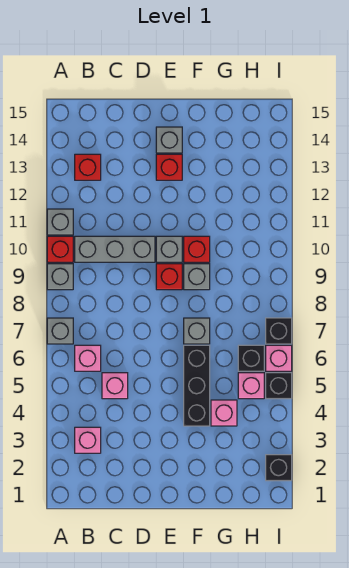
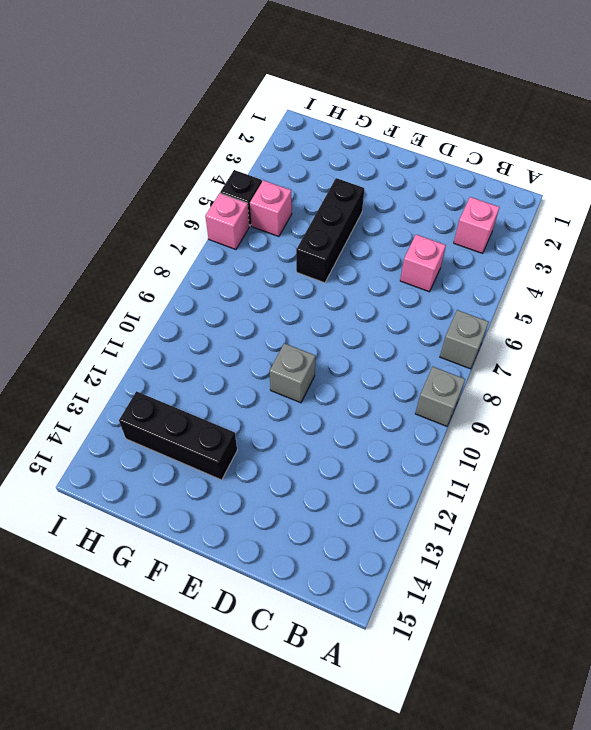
black brick F13:H13 level 1 -> none
none -> red brick A10 level 1
none -> grey brick A11 level 1
none -> pink brick B6 level 1

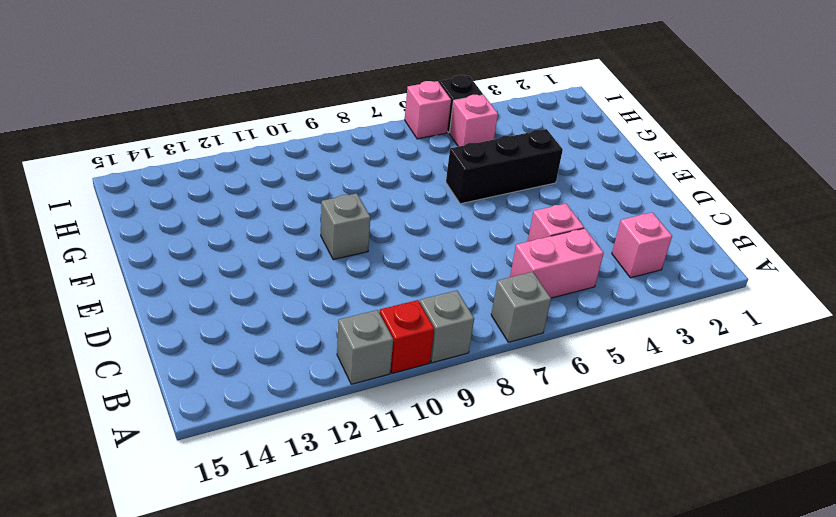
pink brick B5:B6 level 1 -> pink brick B6 level 1
none -> grey brick B10:D10 level 1
none -> red brick B13 level 1
none -> red brick E9 level 1

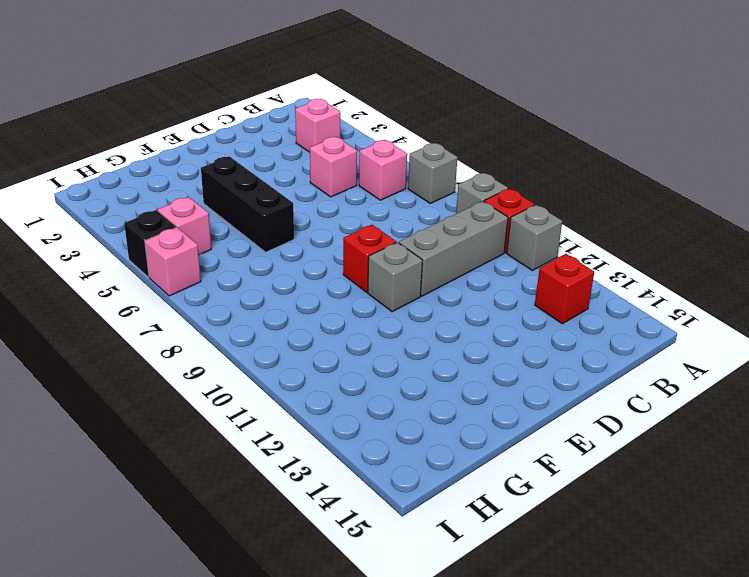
none -> red brick E13 level 1
none -> grey brick E14 level 1
none -> grey brick F7 level 1

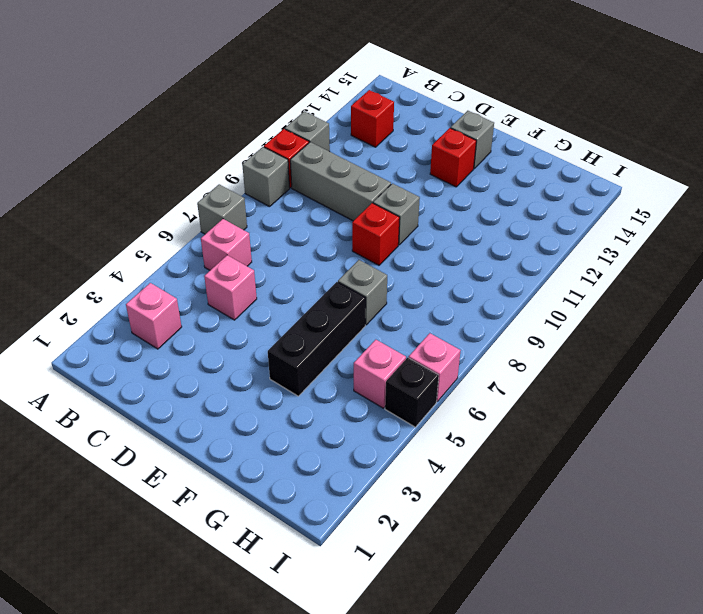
none -> grey brick F9 level 1
none -> red brick F10 level 1
none -> pink brick G4 level 1

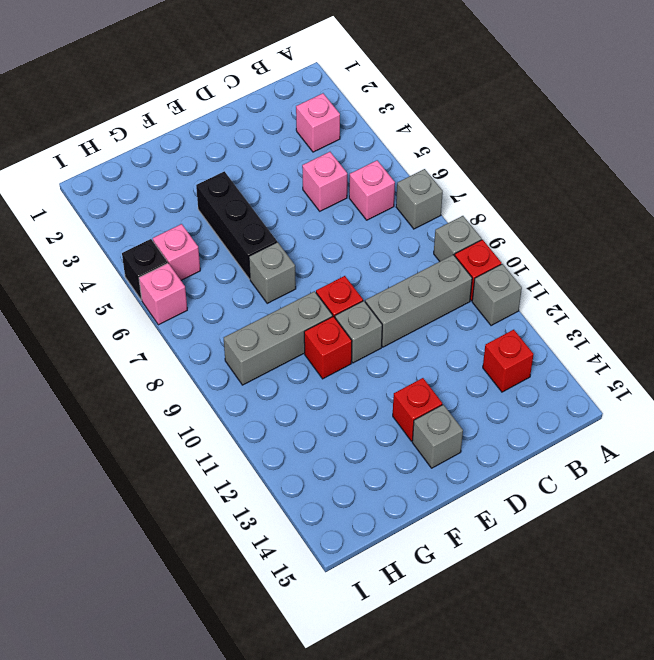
grey brick F9:H9 level 1 -> grey brick F9 level 1
none -> pink brick G4 level 1
none -> black brick H6 level 1
none -> black brick I2 level 1

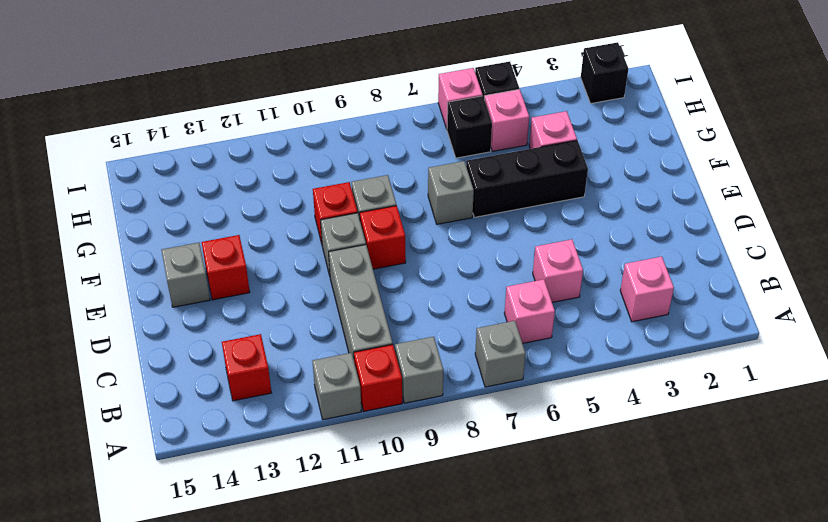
none -> black brick I7 level 1

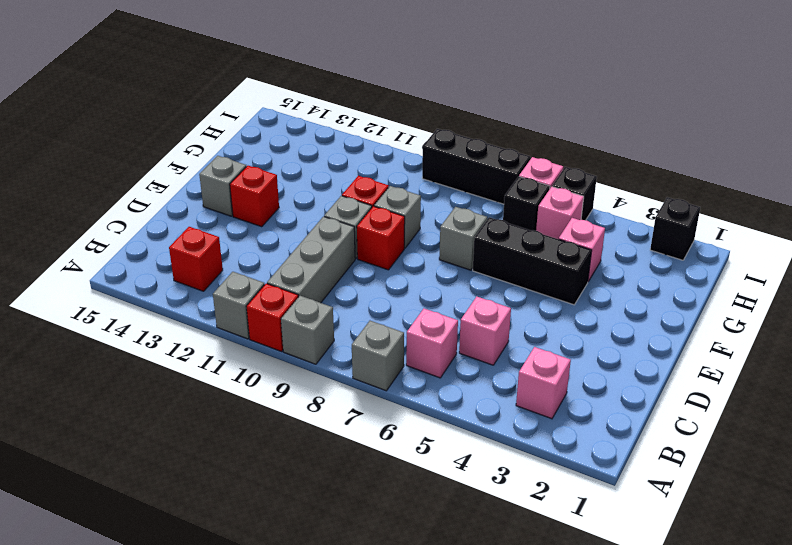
black brick I7:I9 level 1 -> black brick I7 level 1

